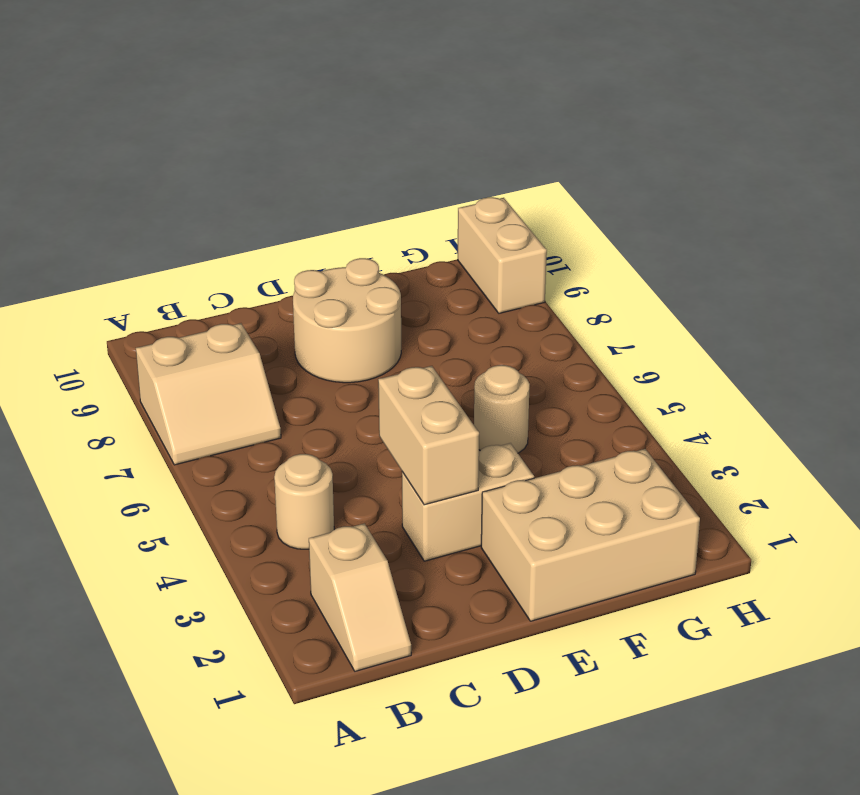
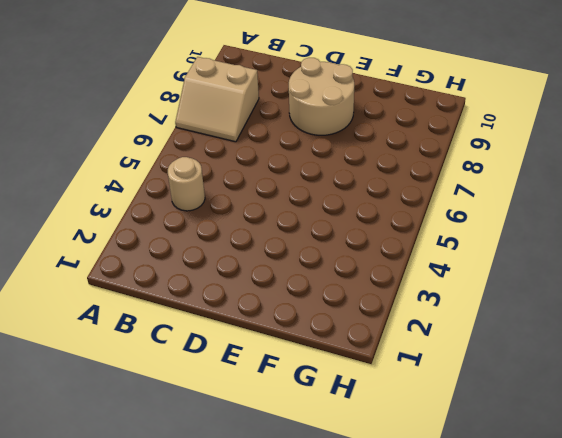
none -> tan slope B1:B2 level 1 top 2
none -> tan brick D3:E3 level 1

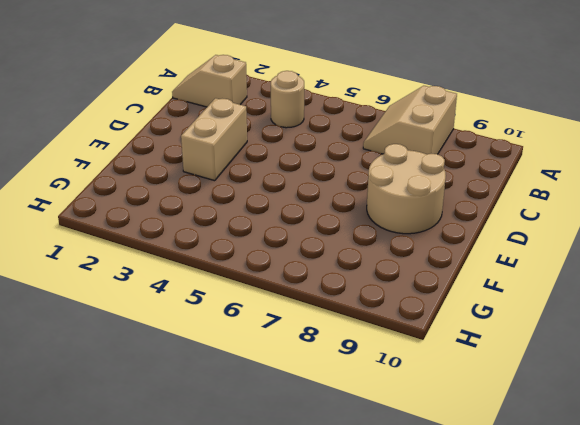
none -> tan brick E1:G2 level 1
none -> tan round brick F5 level 1

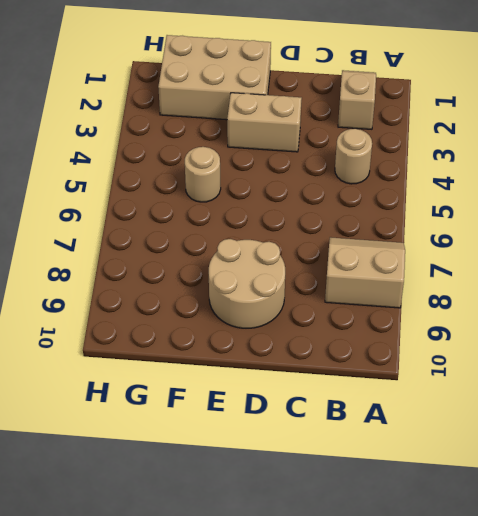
none -> tan brick H9:H10 level 1
none -> tan brick D3:D4 level 2

